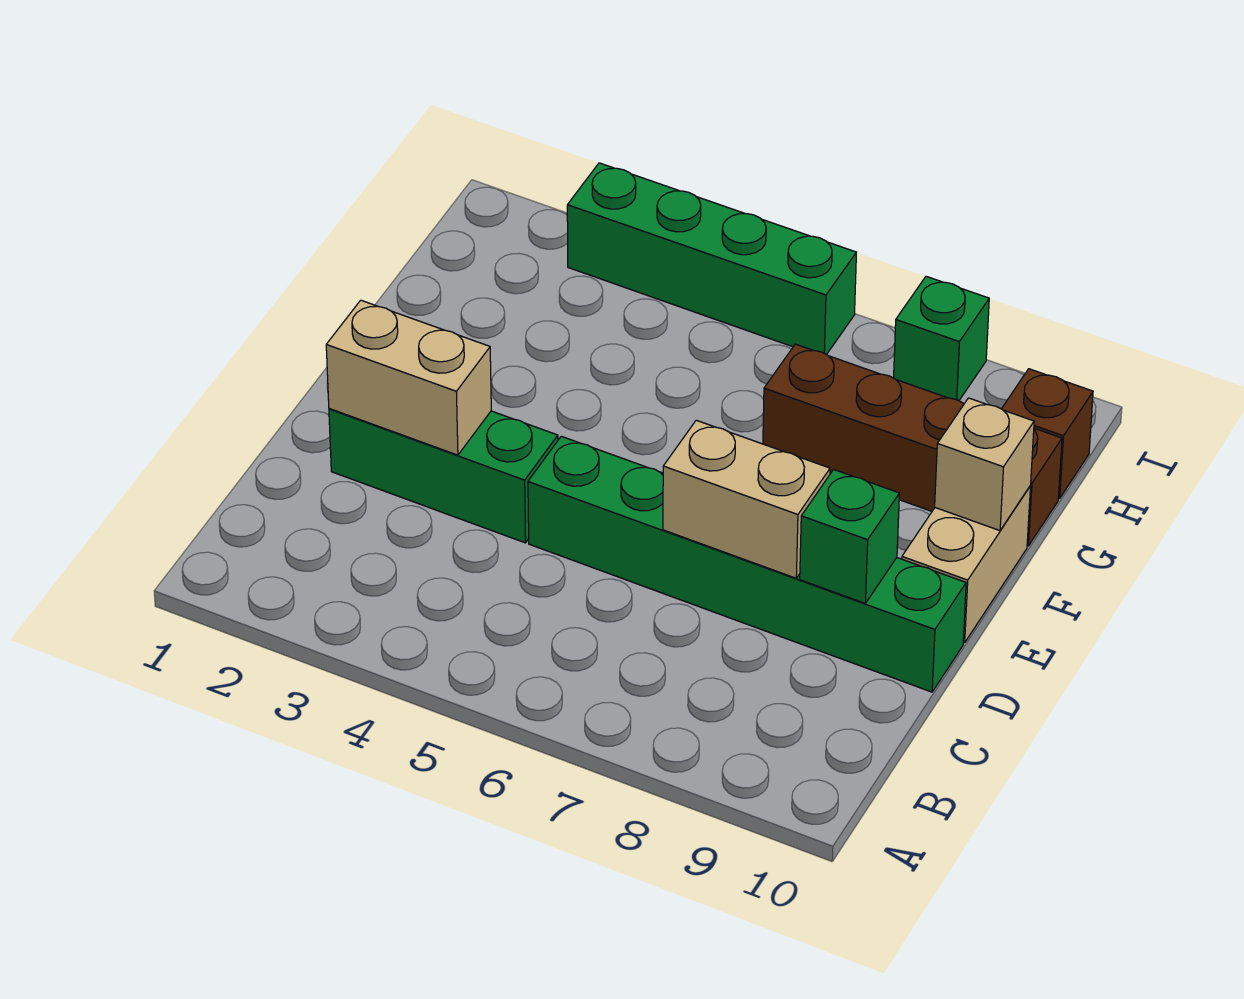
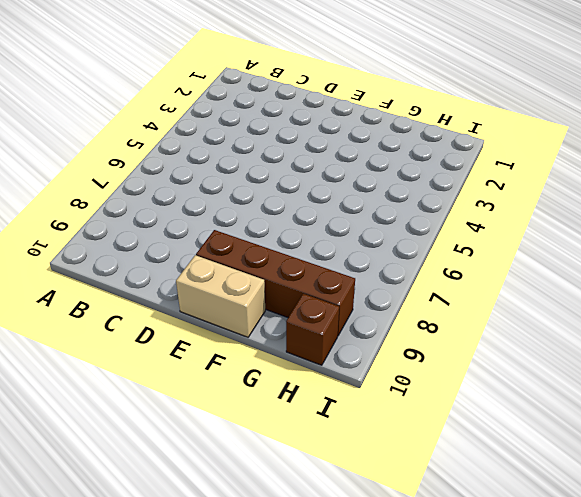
brown brick E9:H9 level 1 -> brown brick G7:G10 level 1
none -> green brick D2:D4 level 1
none -> green brick D5:D10 level 1

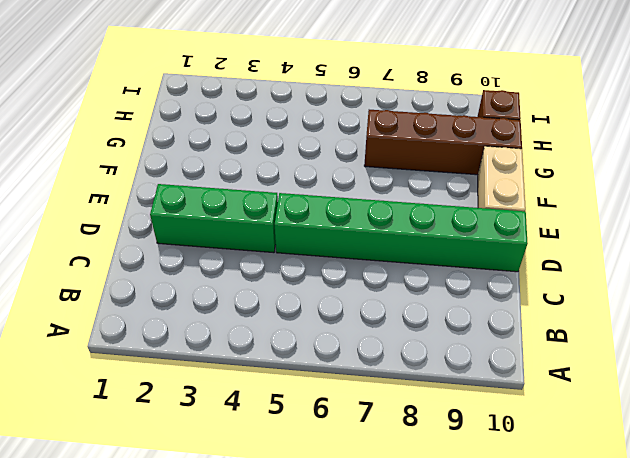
none -> green brick I3:I6 level 1
none -> green brick I8 level 1

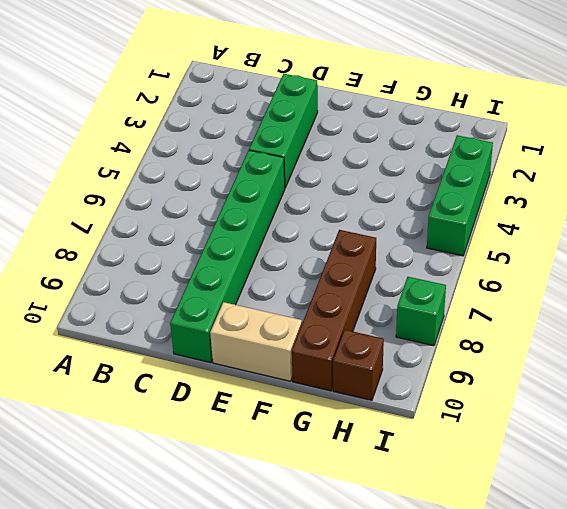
green brick I3:I5 level 1 -> green brick I3:I6 level 1
none -> tan brick D2:D3 level 2
none -> tan brick D7:D8 level 2

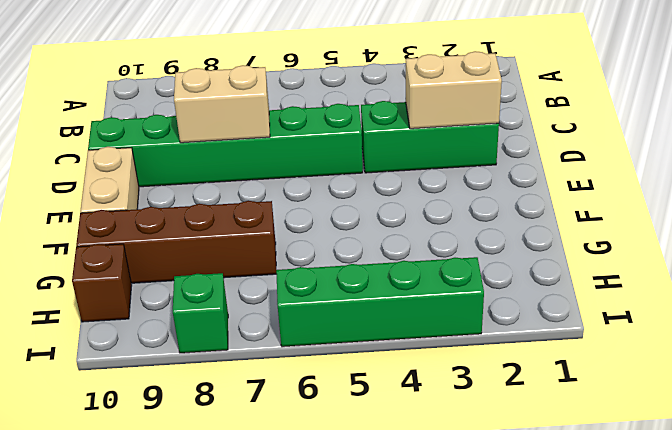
none -> green brick D9 level 2
none -> tan brick F10 level 2

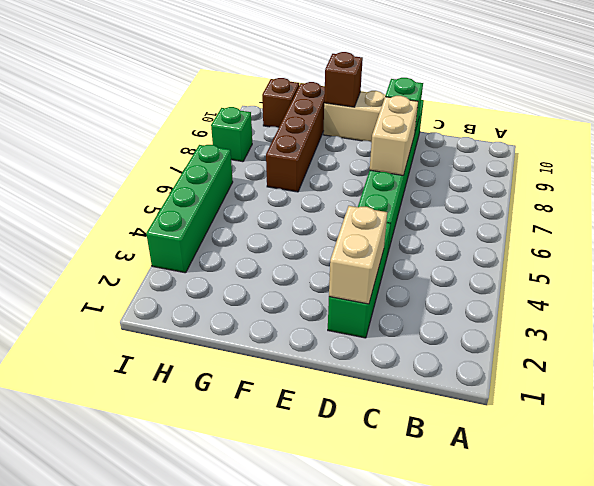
brown brick F10 level 2 -> tan brick F10 level 2

